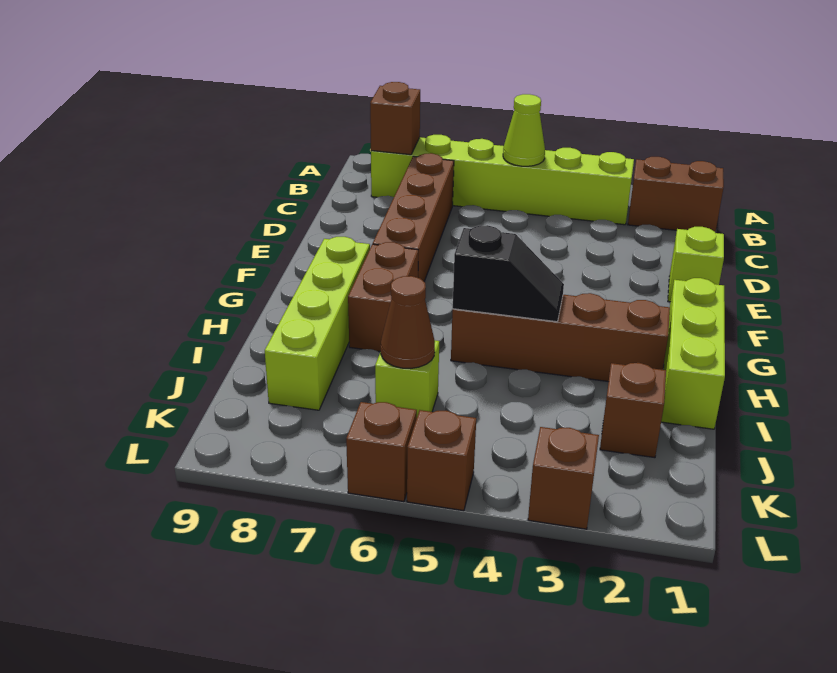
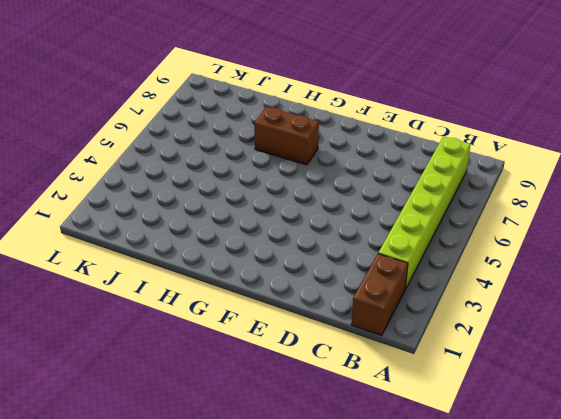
none -> brown brick C7:F7 level 1
none -> lime brick E1 level 1
none -> lime brick G1:I1 level 1

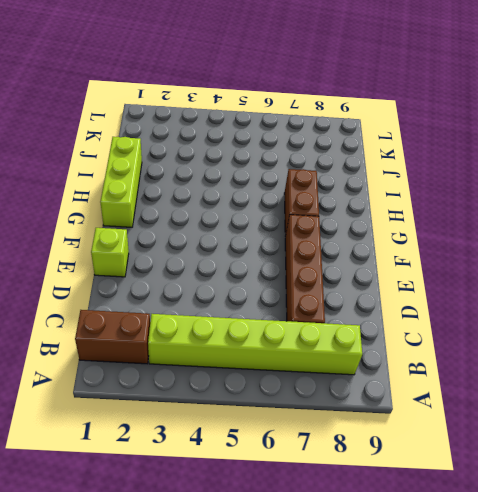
none -> lime brick G8:J8 level 1
none -> brown brick H2:H5 level 1
none -> brown brick J2 level 1

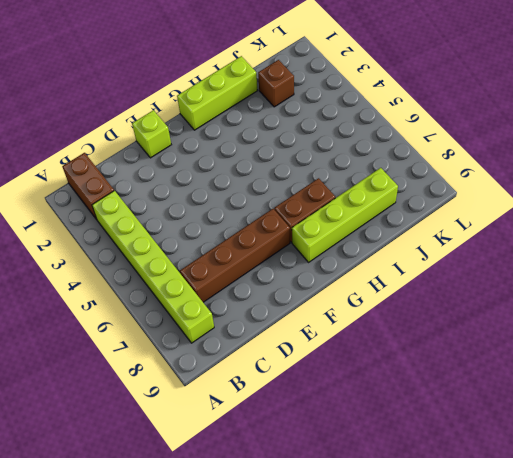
none -> brown brick H2:H5 level 1
none -> lime brick J6 level 1
none -> brown brick L3 level 1

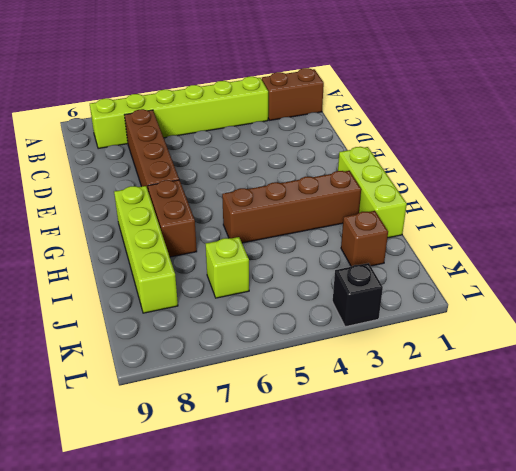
black brick L3 level 1 -> brown brick L3 level 1
none -> lime brick E1 level 1
none -> brown brick L5 level 1
none -> brown brick L6 level 1

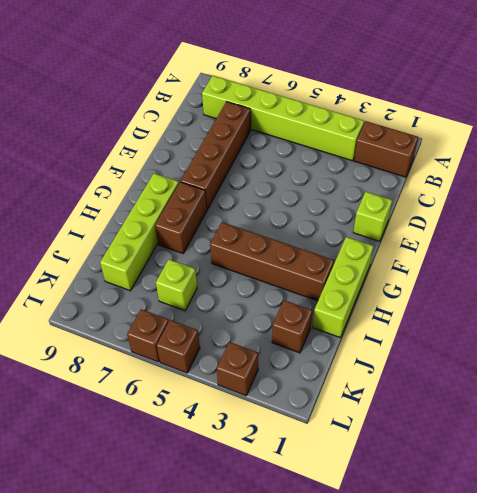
none -> lime cone B5 level 2
none -> brown brick B8 level 2
none -> black slope H4:H5 level 2 top 5

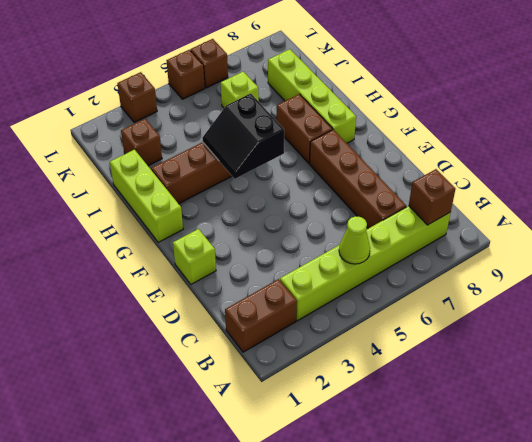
black slope G4:H5 level 2 top 5 -> black slope H4:H5 level 2 top 5
none -> brown cone J6 level 2

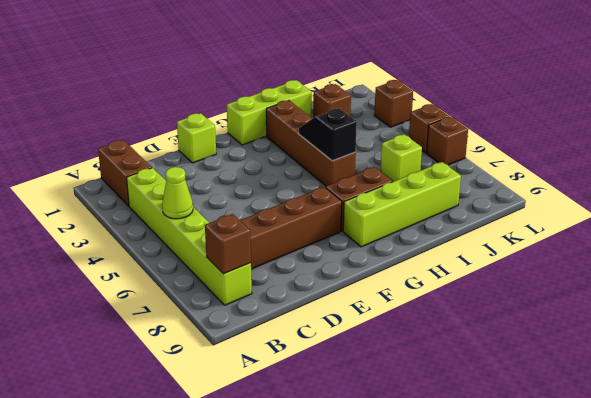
none -> brown cone J6 level 2

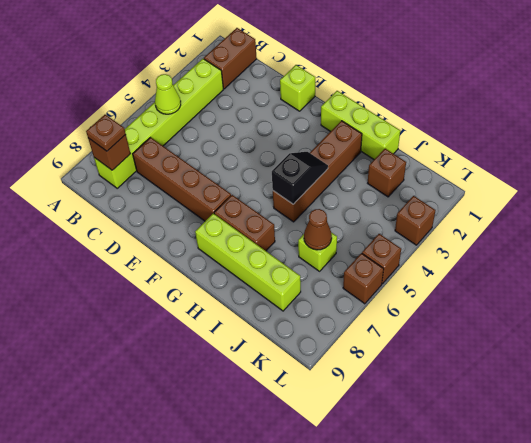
brown plate B8 level 3 -> none

